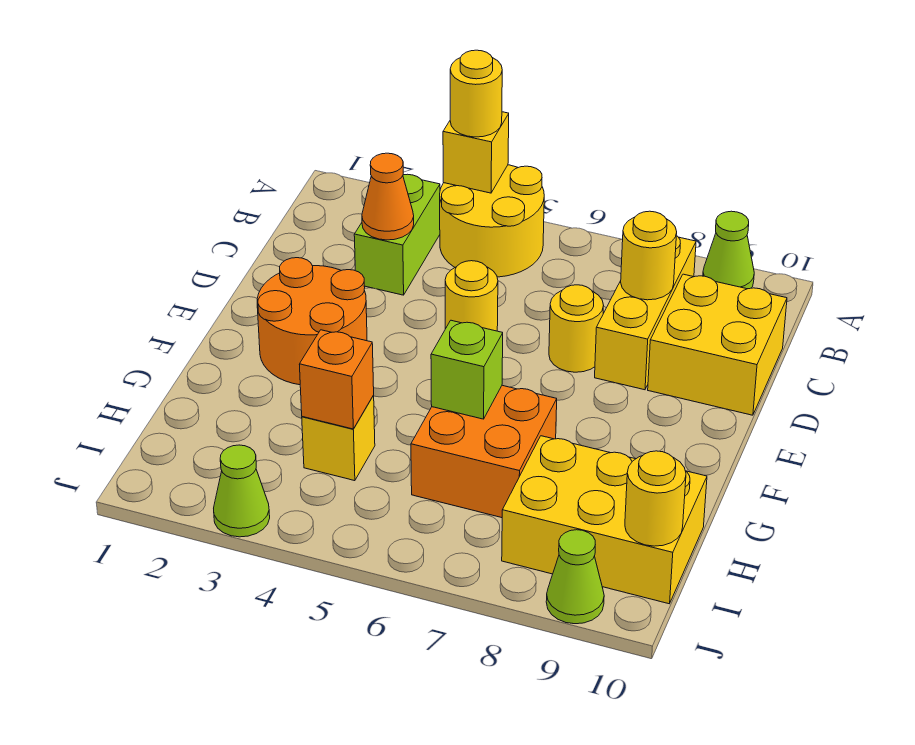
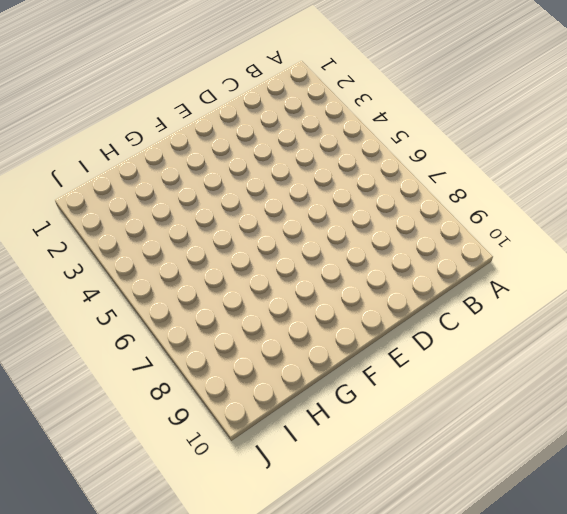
none -> yellow round brick A4:B5 level 1
none -> lime cone A9 level 1
none -> lime brick B3:C3 level 1

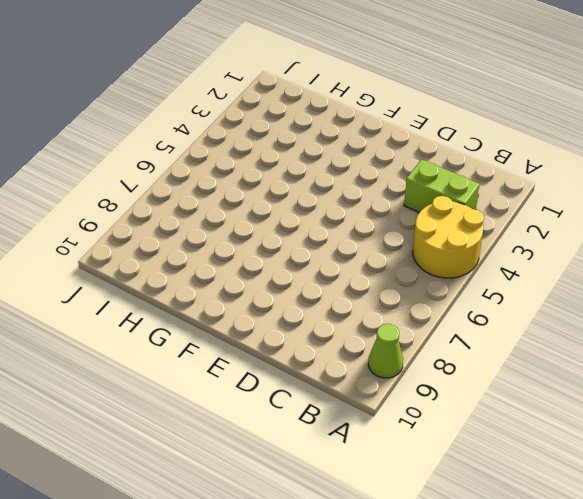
none -> yellow brick B8:D8 level 1
none -> yellow brick C9:D10 level 1
none -> yellow round brick D5 level 1

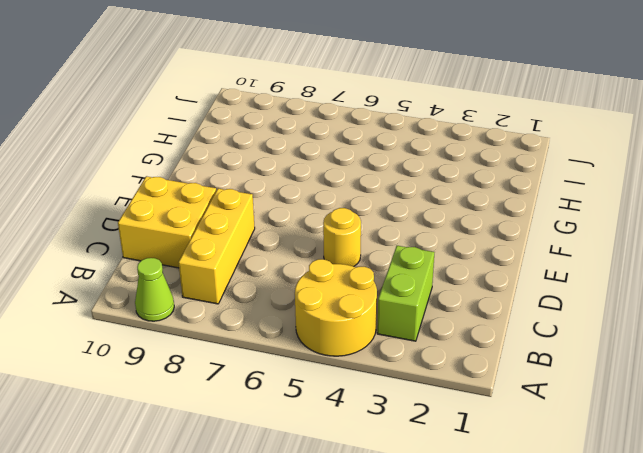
none -> yellow round brick D7 level 1
none -> orange round brick E2:F3 level 1
none -> orange brick G6:H7 level 1

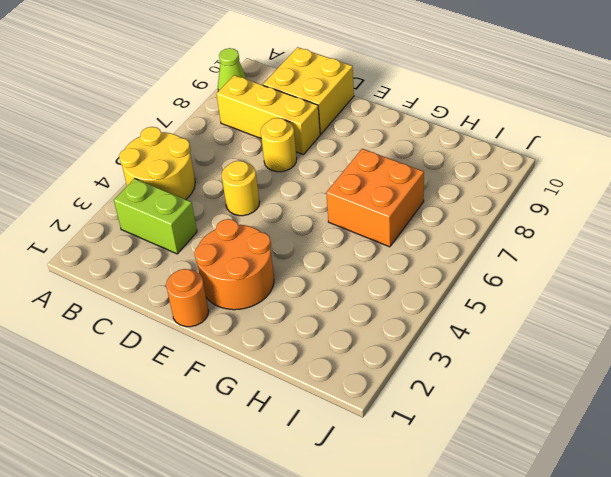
orange round brick E1 level 1 -> none
none -> yellow brick H4 level 1
none -> yellow brick H8:I10 level 1
none -> lime cone J3 level 1

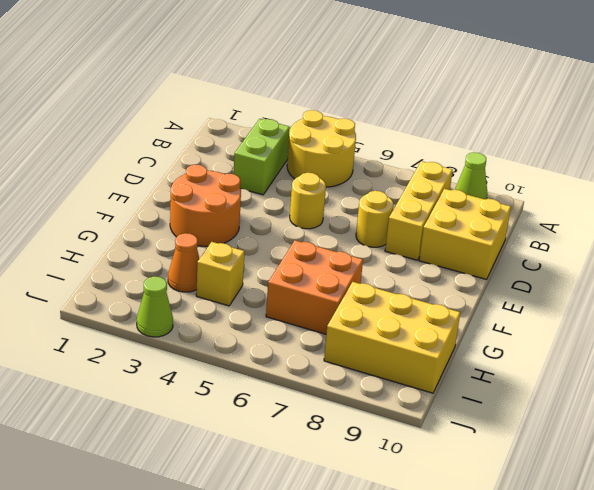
orange cone H3 level 1 -> orange cone C3 level 2
none -> lime cone J9 level 1
none -> yellow brick A4 level 2
none -> yellow round brick C8 level 2

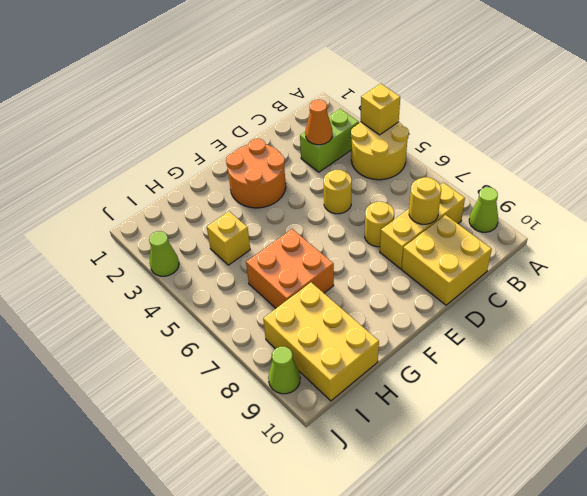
none -> lime brick G6 level 2
none -> orange brick H4 level 2
none -> yellow round brick I10 level 2

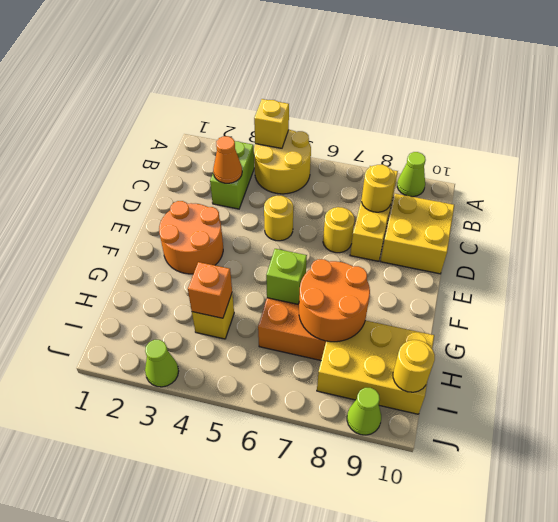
orange round brick G7:H8 level 2 -> none
none -> yellow round brick A4 level 3

